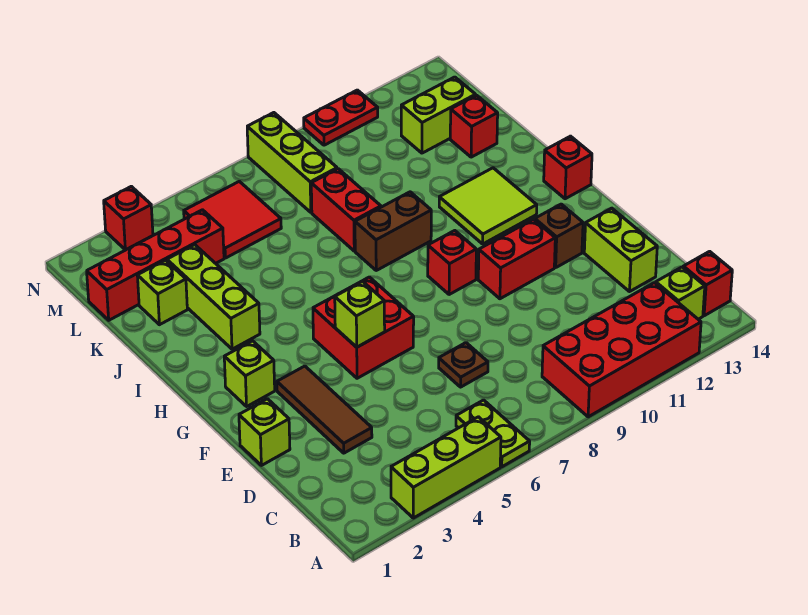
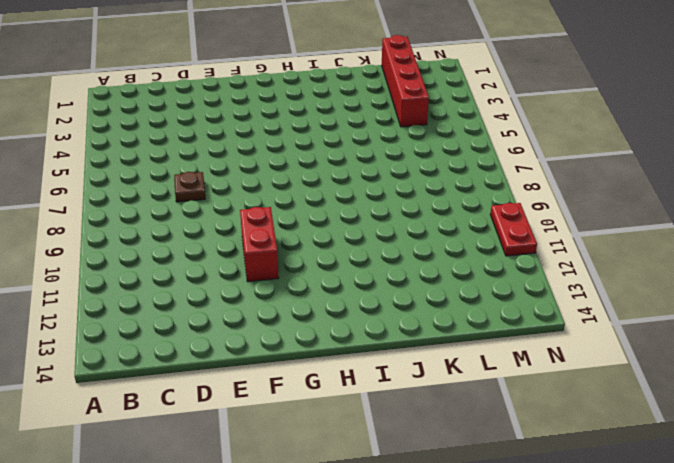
none -> lime brick A3:A5 level 1
none -> lime plate A6:B6 level 1
none -> red brick A9:B12 level 1

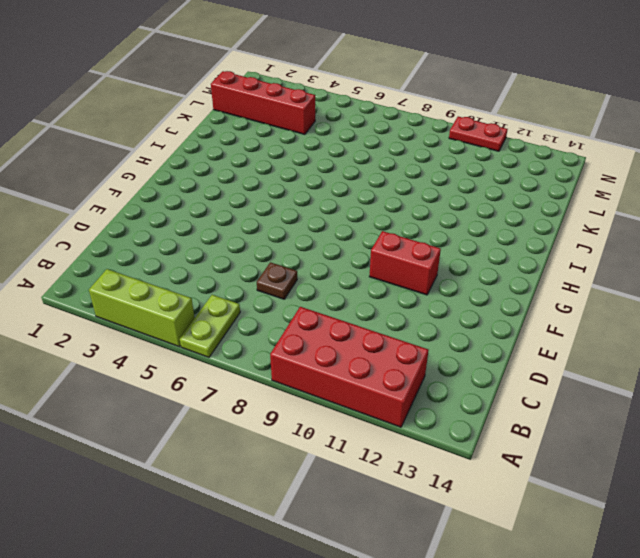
none -> lime brick B13 level 1
none -> red brick B14 level 1
none -> brown tile D3:F3 level 1

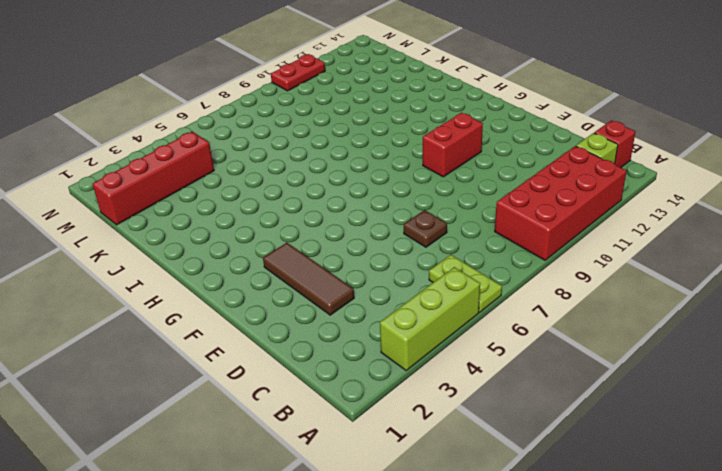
none -> lime brick D13:E13 level 1
none -> lime brick E1 level 1
none -> red brick F5:G6 level 1

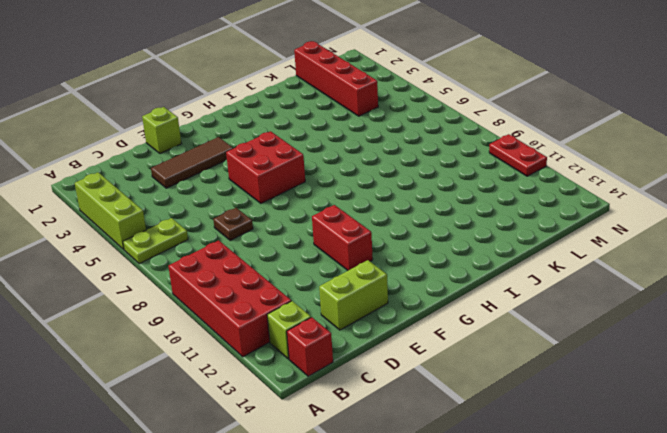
none -> brown brick F12 level 1
none -> lime brick G2 level 1
none -> red brick G9 level 1

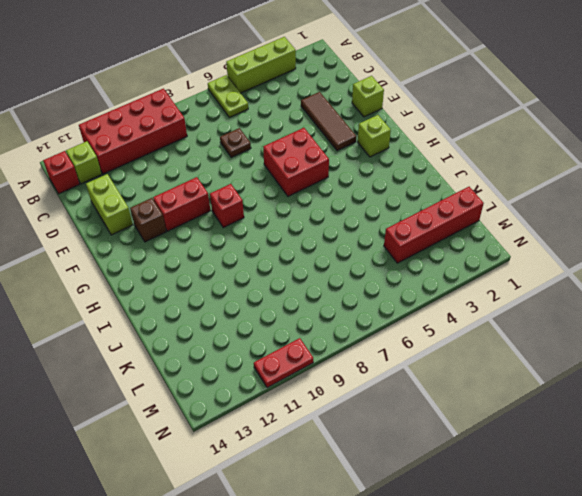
none -> lime tile H11:I12 level 1
none -> red brick H14 level 1
none -> lime brick I3:K3 level 1

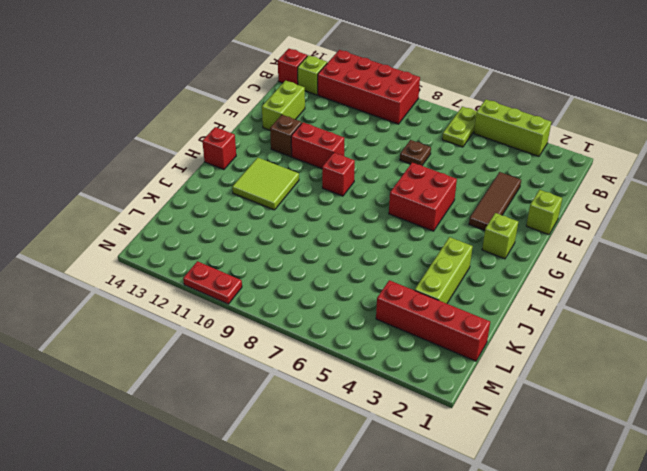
none -> brown brick I8:I9 level 1
none -> red brick J8:K8 level 1
none -> lime brick K2 level 1

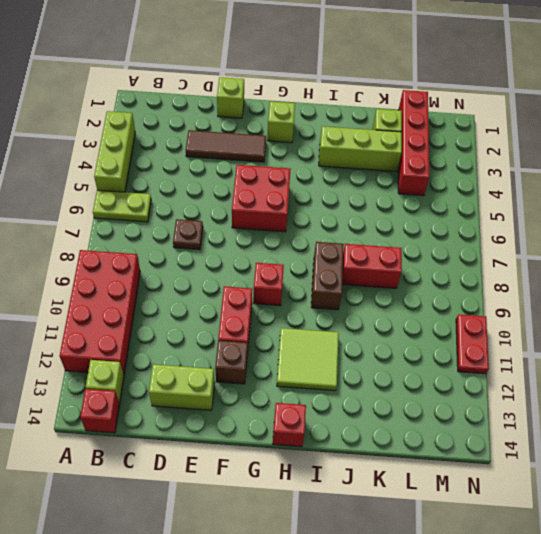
none -> red brick K13 level 1
none -> red tile L5:M6 level 1
none -> lime brick L8:N8 level 1

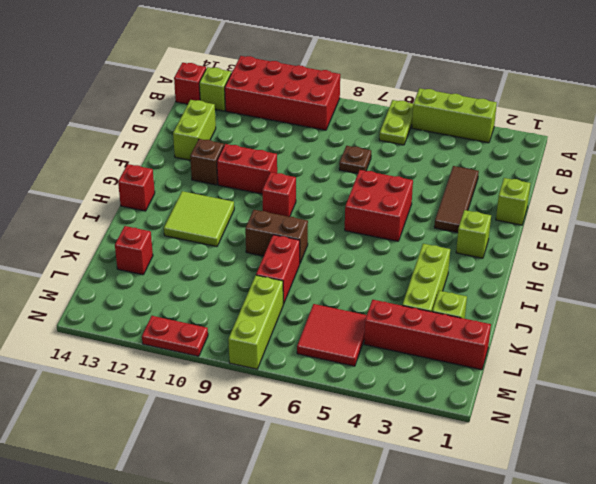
none -> lime brick L12:L13 level 1
none -> red brick N3 level 1
none -> lime brick F5 level 2

